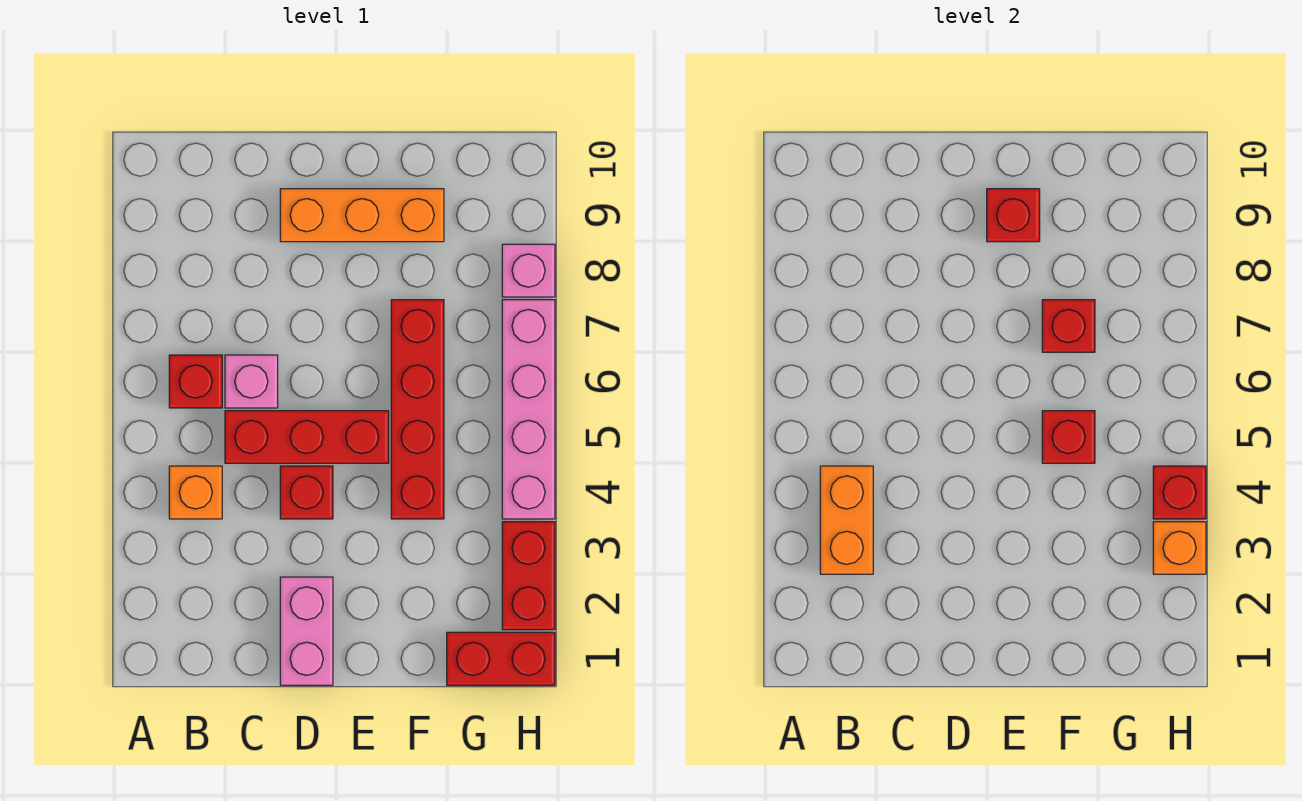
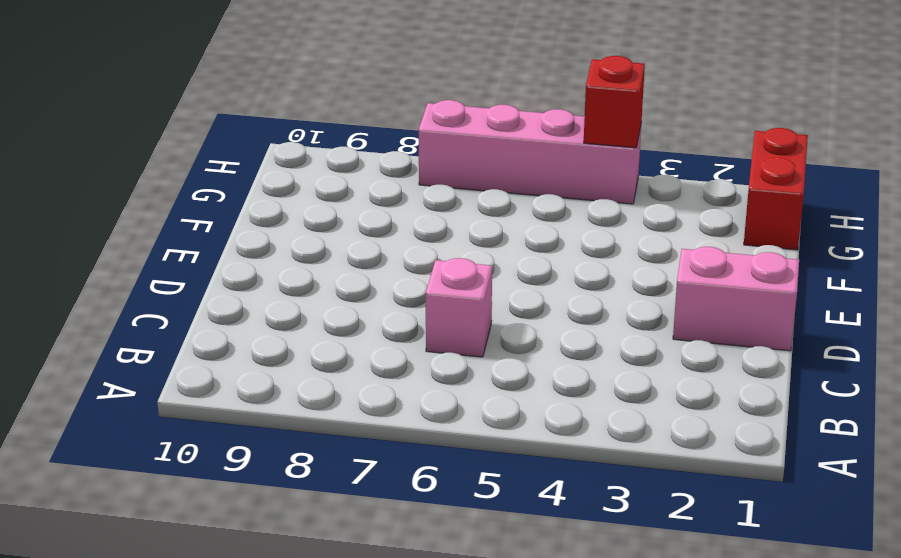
none -> orange brick B4 level 1
none -> red brick B6 level 1
none -> red brick C5:E5 level 1

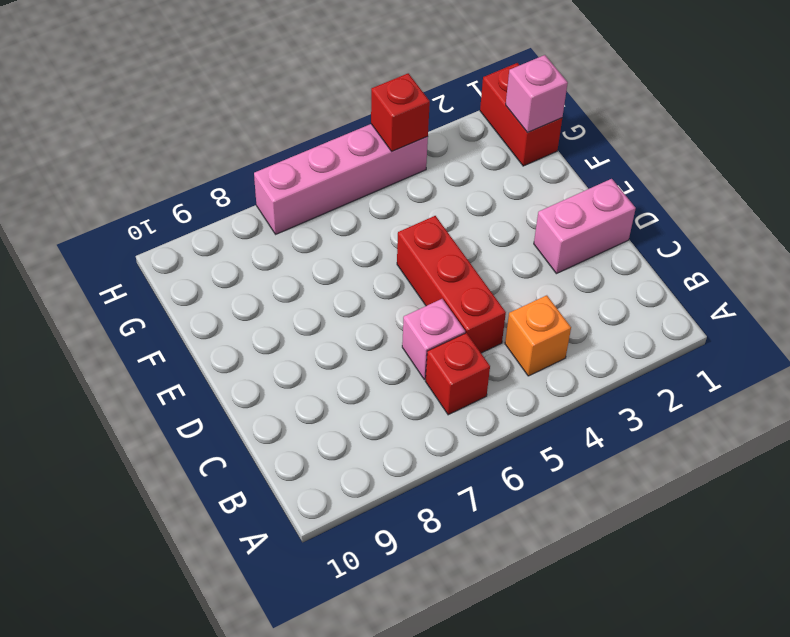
pink brick G1 level 2 -> pink brick H8 level 1
none -> red brick D4 level 1
none -> orange brick D9:F9 level 1
none -> red brick F4:F7 level 1

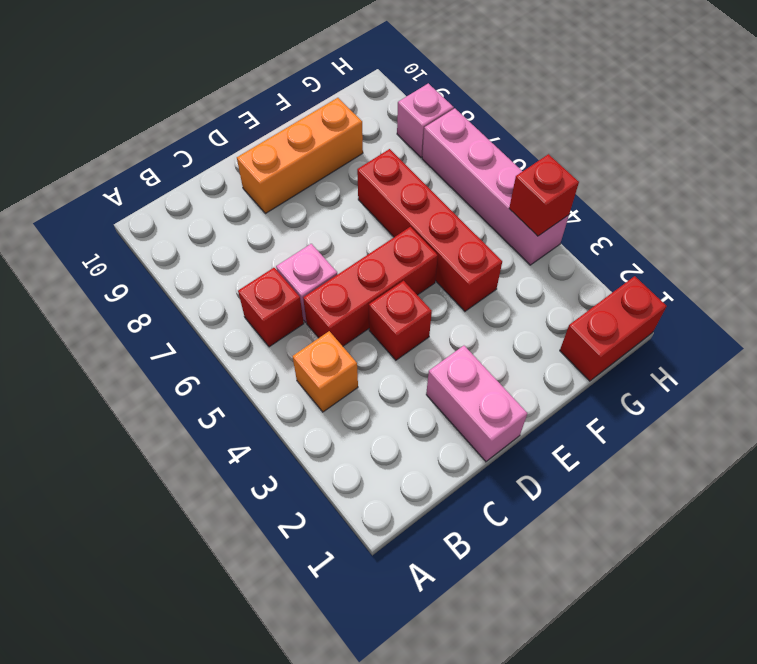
none -> red brick H2:H3 level 1
none -> orange brick B3:B4 level 2
none -> red brick E9 level 2

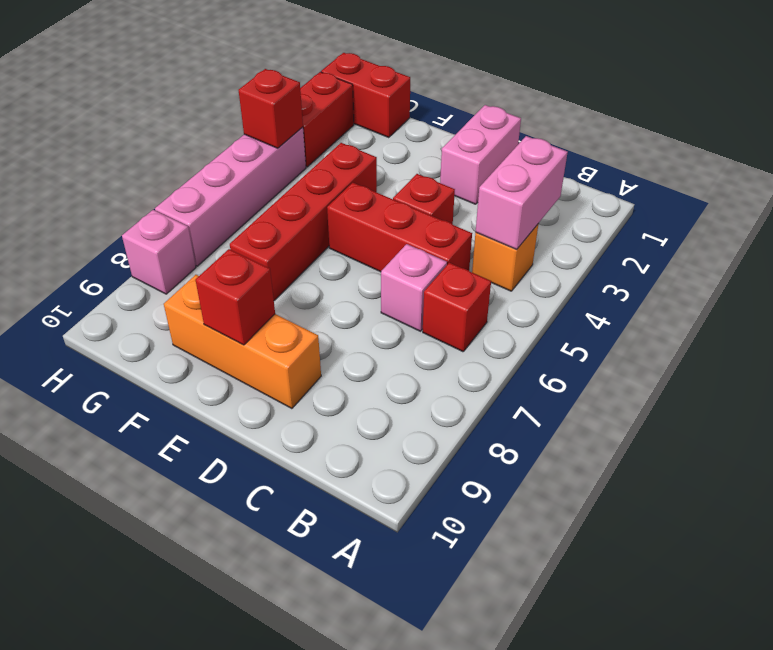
pink brick B3:B4 level 2 -> orange brick B3:B4 level 2
none -> red brick F5 level 2
none -> red brick F7 level 2
none -> orange brick H3 level 2

